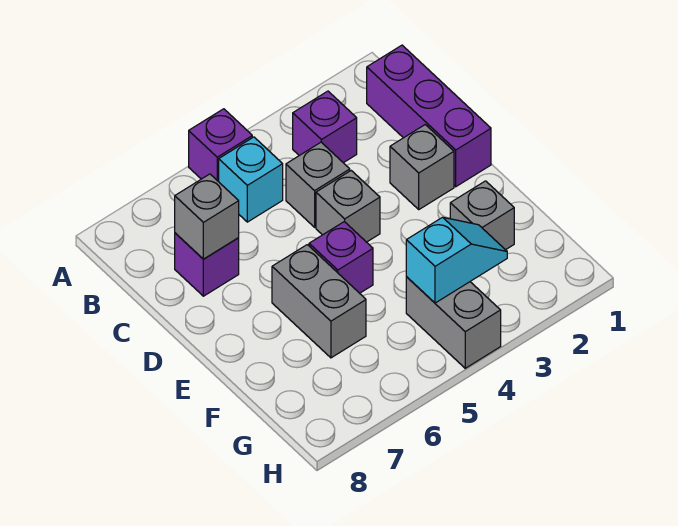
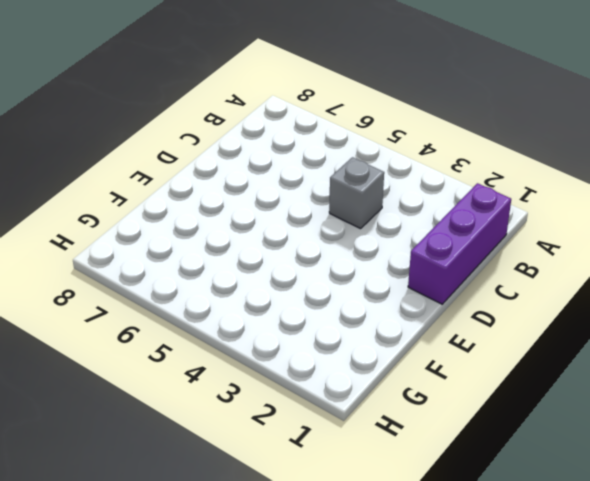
none -> purple brick A5 level 1
none -> purple brick B3 level 1
none -> cyan brick B5 level 1

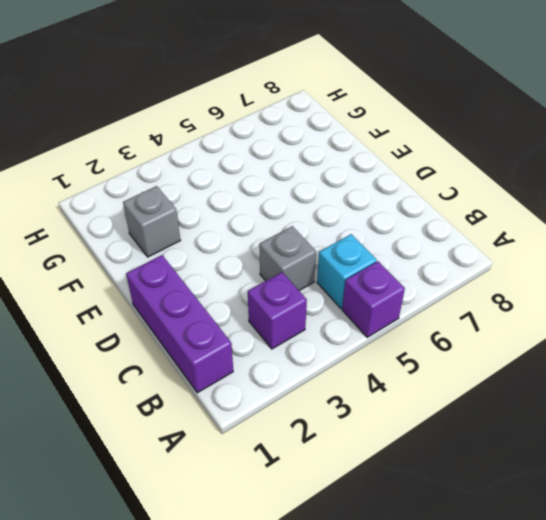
none -> purple brick C7 level 1
none -> grey brick D2 level 1
none -> grey brick D4 level 1

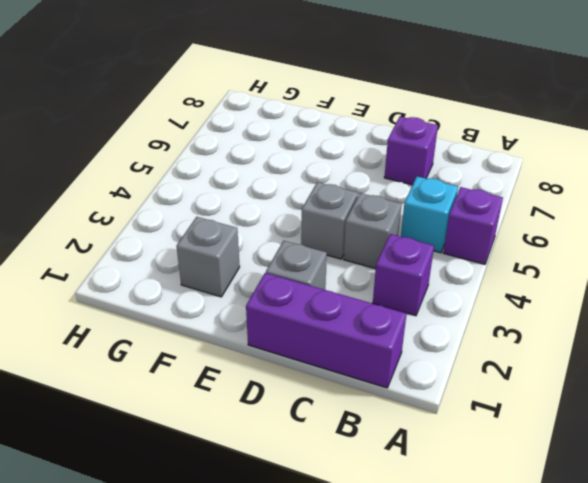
none -> purple brick E5 level 1
none -> grey brick E6:F6 level 1
none -> grey brick G4:H4 level 1

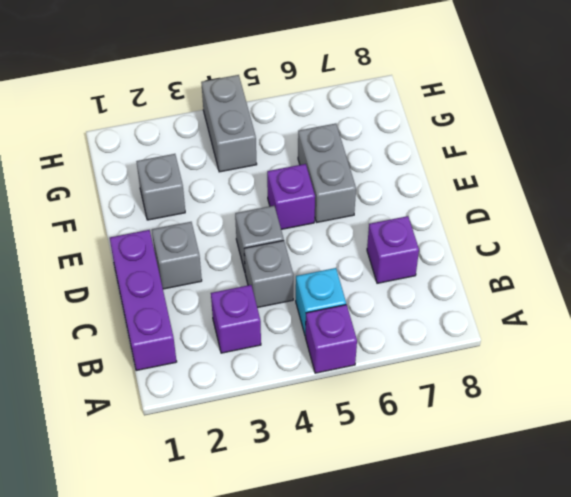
none -> grey brick C7 level 2
none -> cyan slope G3:G4 level 2 top 4

